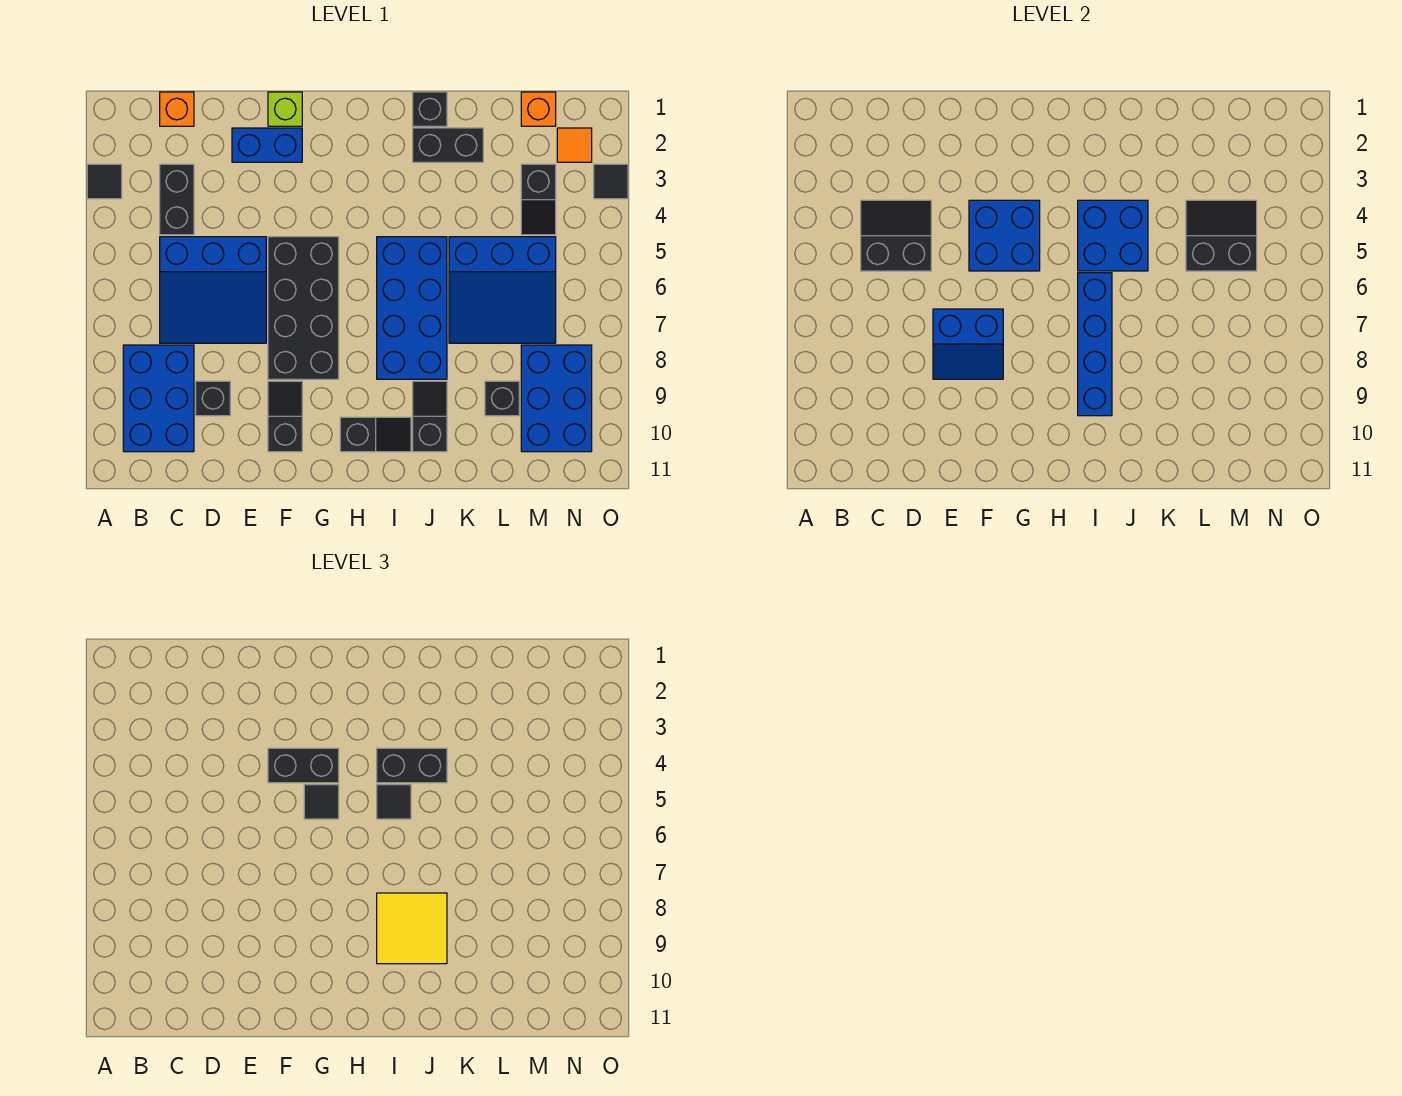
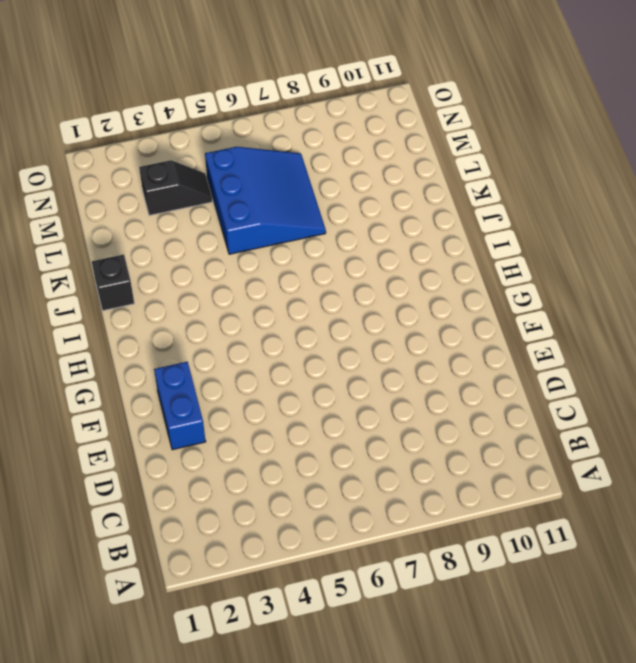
none -> black tile A3 level 1
none -> blue brick B8:C10 level 1
none -> orange brick C1 level 1
none -> black brick C3:C4 level 1

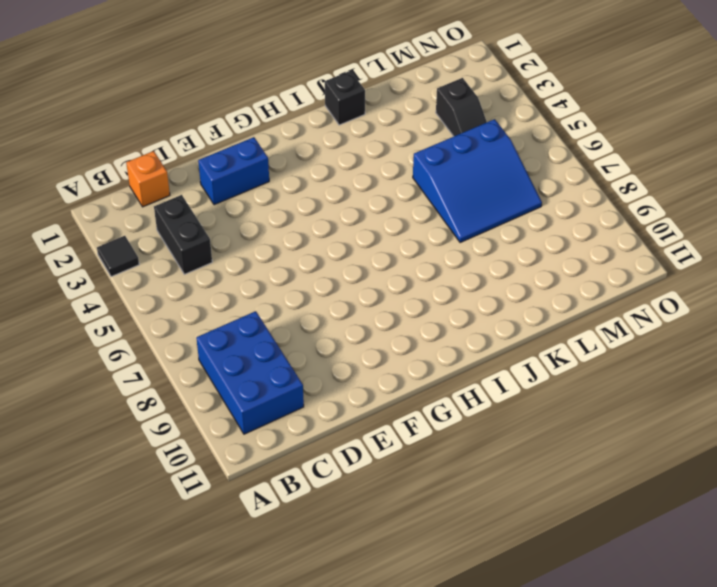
none -> blue slope C5:E7 level 1 top 5
none -> black brick D9 level 1
none -> lime brick F1 level 1
none -> black brick F5:G8 level 1

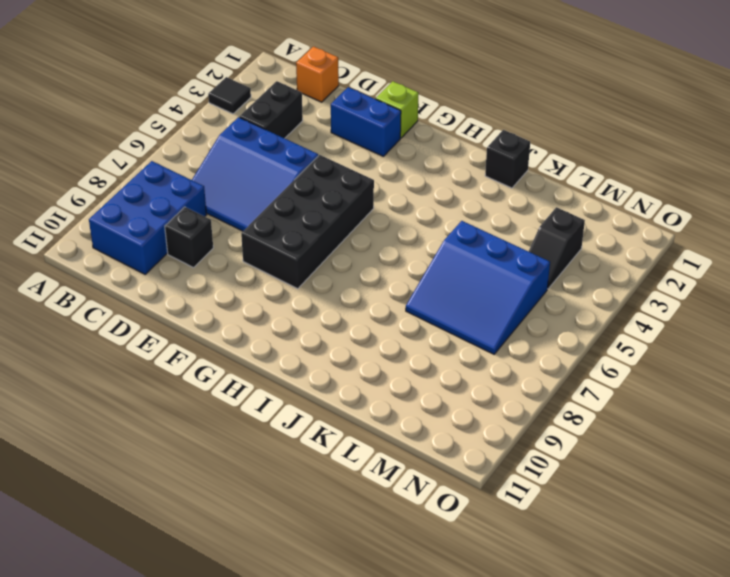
none -> black slope F9:F10 level 1 top 10
none -> black slope H10:I10 level 1 top H
none -> blue brick I5:J8 level 1
none -> black brick J2:K2 level 1

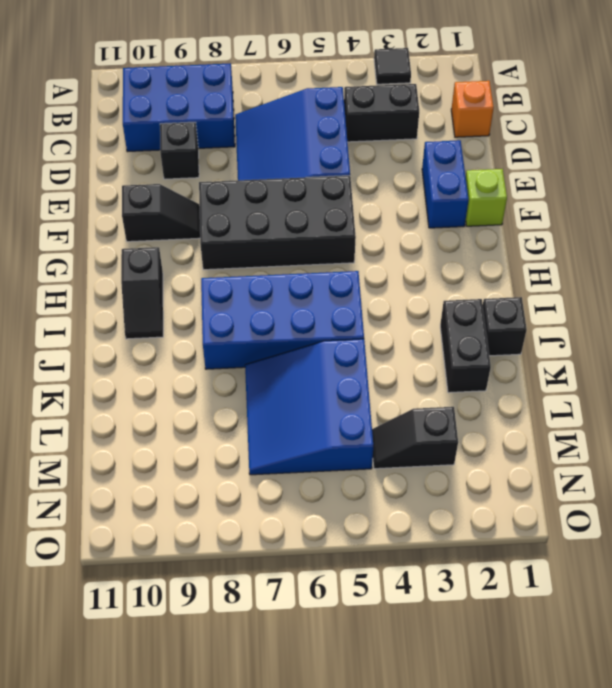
none -> black slope J9:J10 level 1 top 10
none -> black brick L9 level 1
none -> orange brick M1 level 1
none -> blue brick M8:N10 level 1

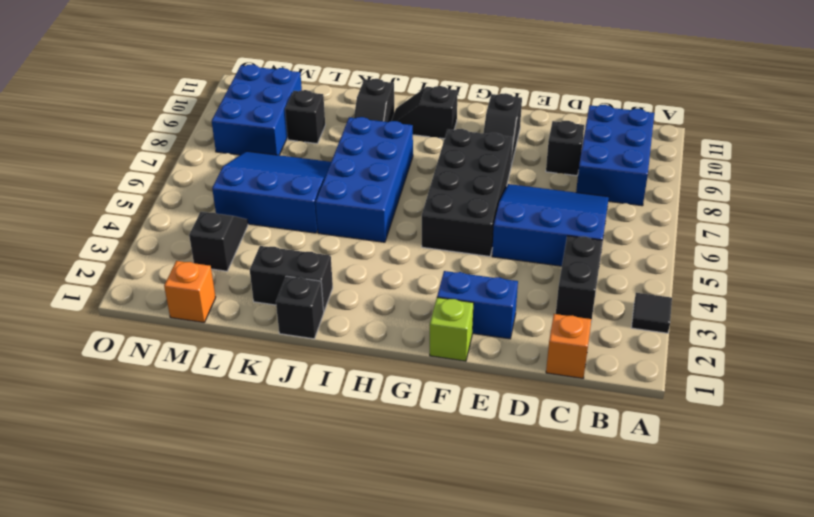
none -> orange tile N2 level 1
none -> black tile O3 level 1
none -> black slope C4:D5 level 2 top 5
none -> blue slope E7:F8 level 2 top 7

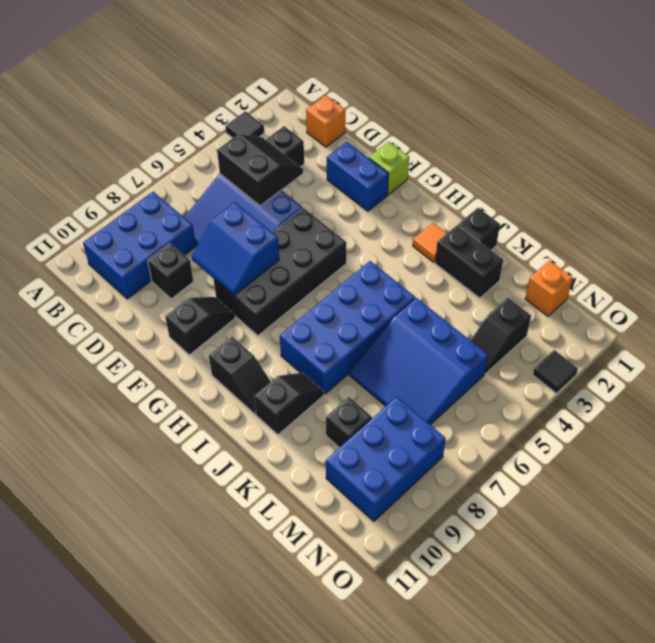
orange tile I2 level 1 -> orange tile N2 level 1
none -> blue brick F4:G5 level 2
none -> blue brick I4:J5 level 2
none -> blue brick I6:I9 level 2
none -> black slope L4:M5 level 2 top 5

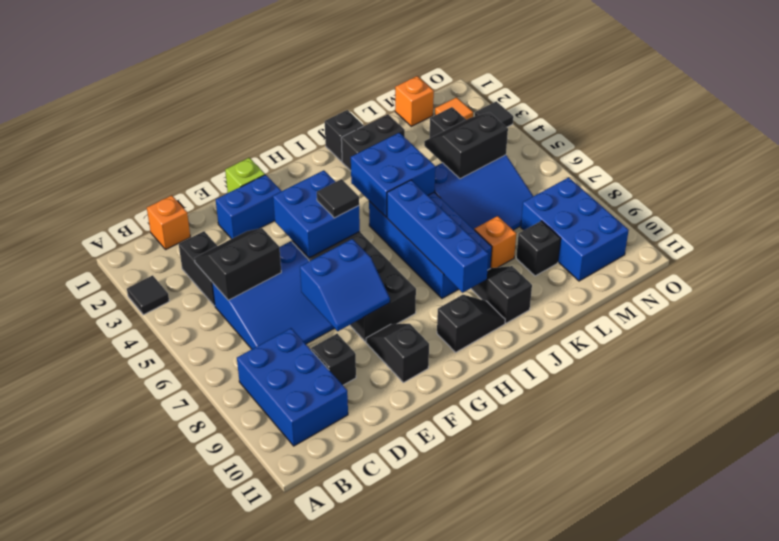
orange brick K8 level 1 -> none
none -> black brick F4:G4 level 3
none -> black brick I4:J4 level 3
none -> black tile I5 level 3
none -> yellow tile I8:J9 level 3

